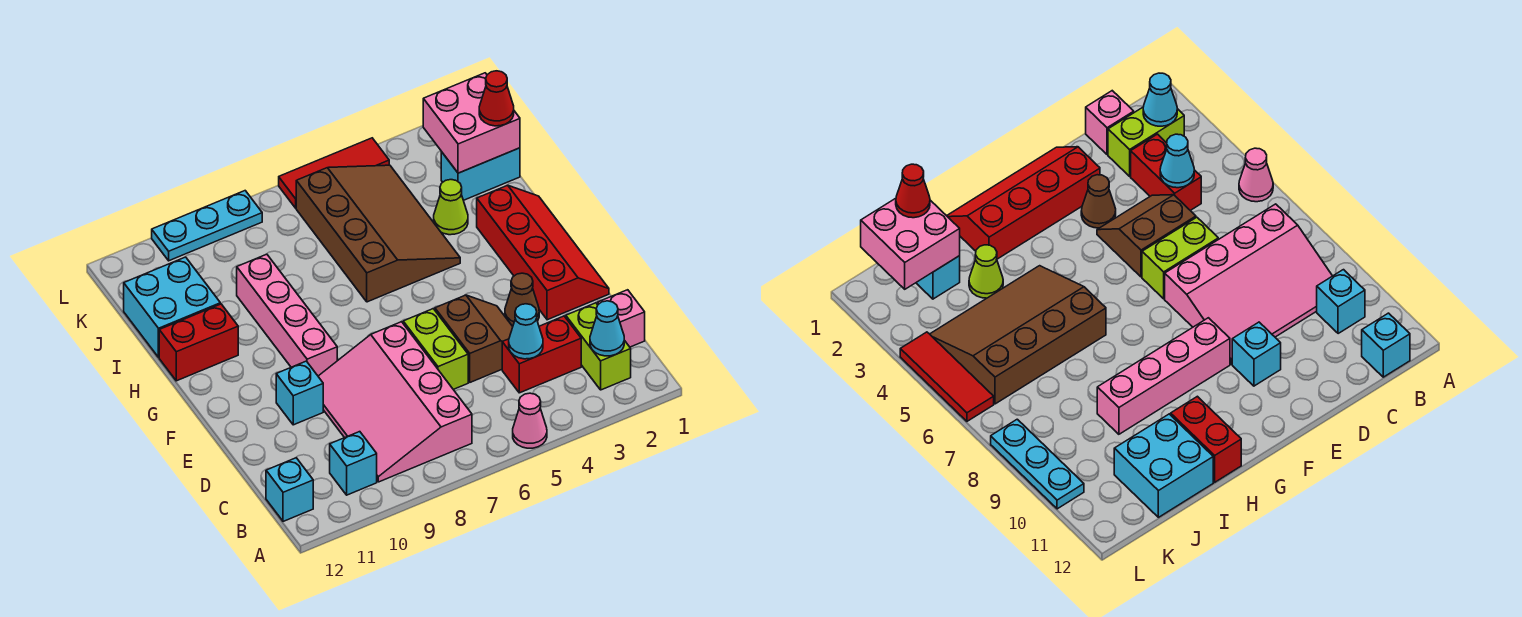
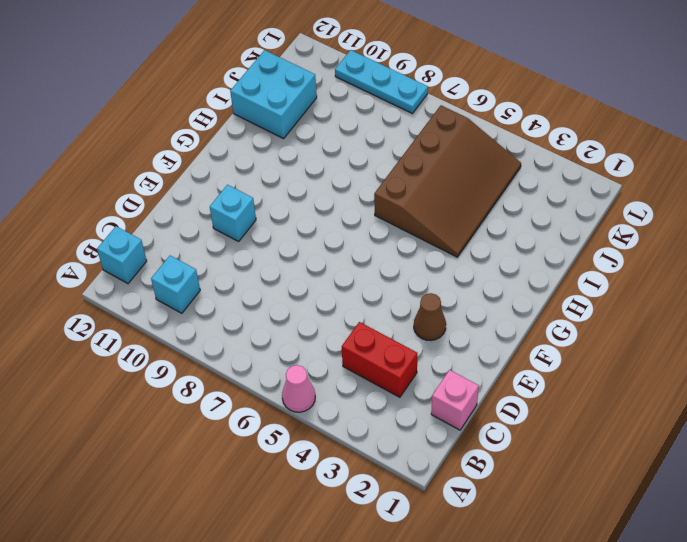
none -> lime brick B2:C2 level 1
none -> pink slope B7:E9 level 1 top 7
none -> brown slope D4:E5 level 1 top 5

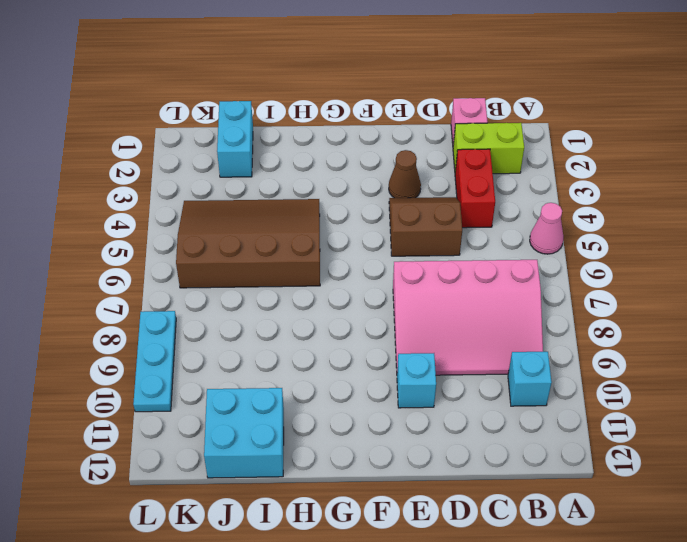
none -> cyan brick B12 level 1
none -> lime brick D6:E6 level 1
none -> red slope E1:H2 level 1 top 2

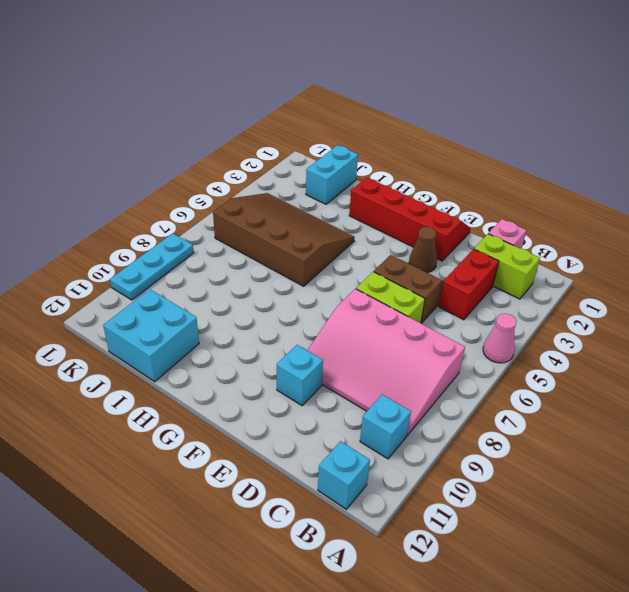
none -> pink brick F9:I9 level 1
none -> red brick H11:H12 level 1
none -> lime cone I3 level 1

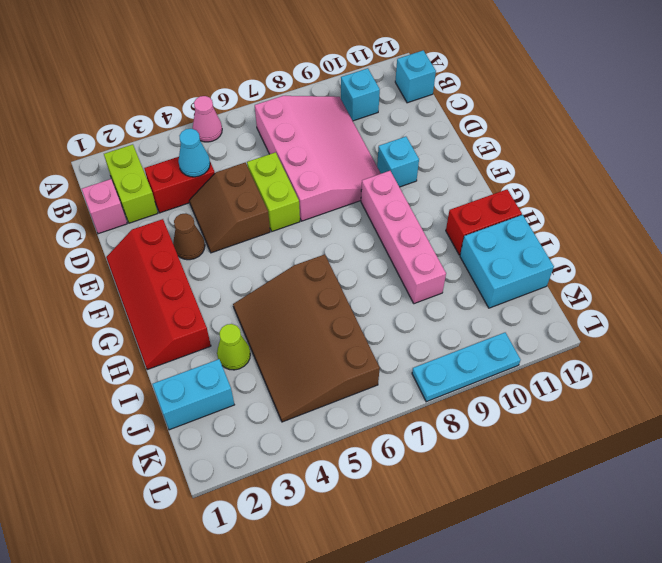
none -> red tile L4:L6 level 1
none -> cyan cone B2 level 2
none -> pink brick J1:K2 level 2

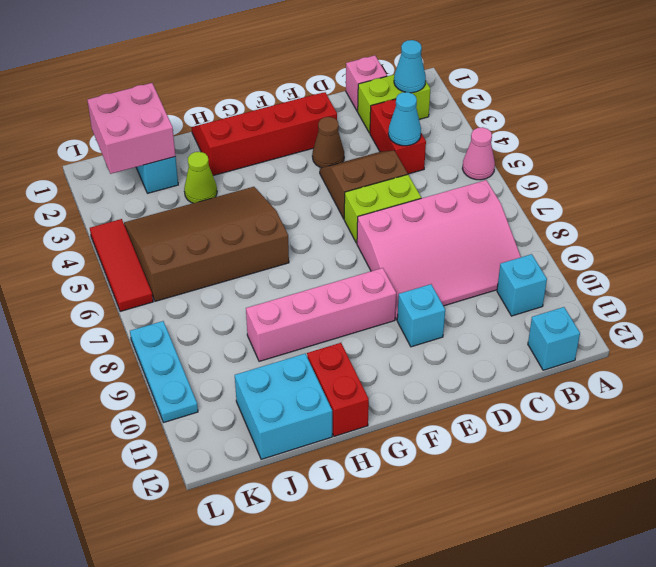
none -> red cone J1 level 3

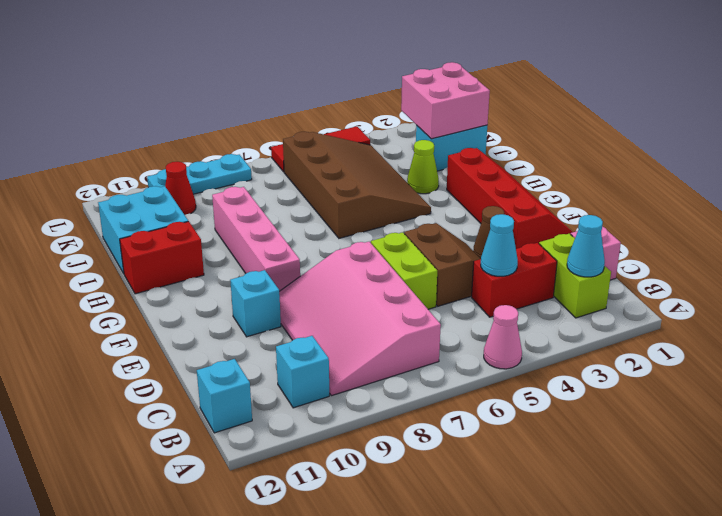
red cone K10 level 1 -> red cone J1 level 3

